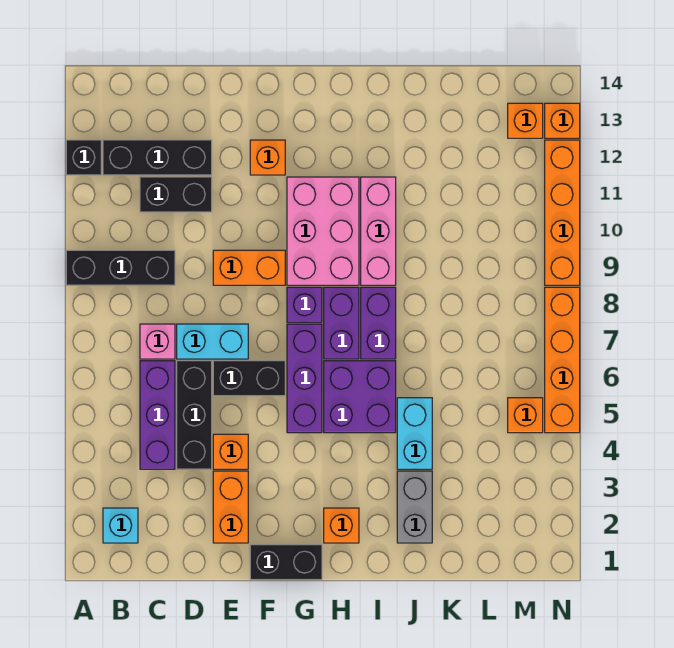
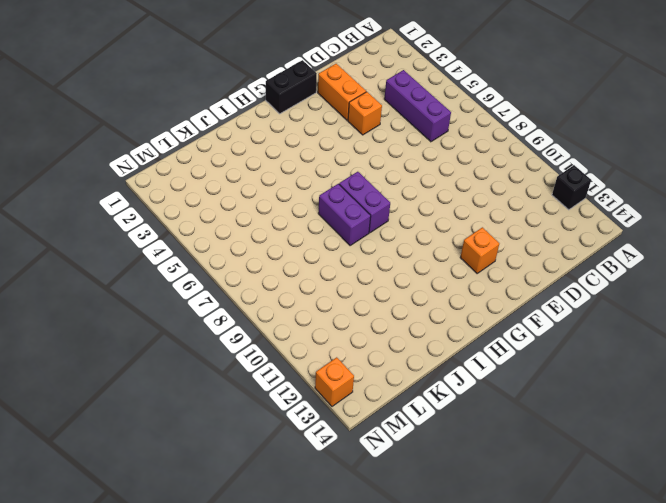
none -> black brick A9:C9 level 1
none -> cyan brick B2 level 1
none -> black brick B12:D12 level 1
none -> pink brick C7 level 1

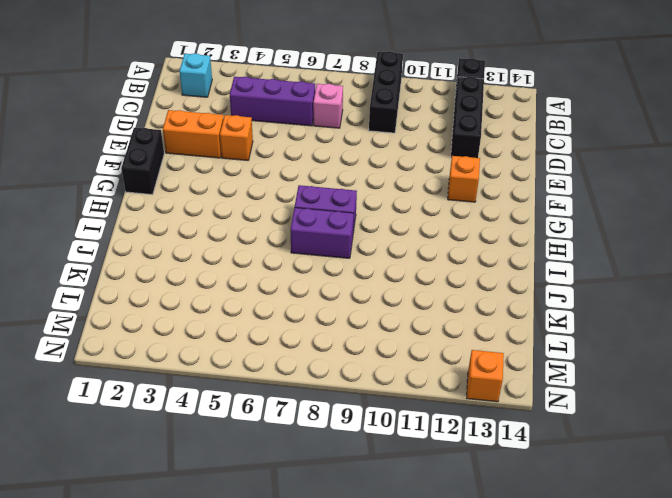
none -> black brick C11:D11 level 1
none -> black brick D4:D6 level 1
none -> cyan brick D7:E7 level 1
none -> black brick E6:F6 level 1

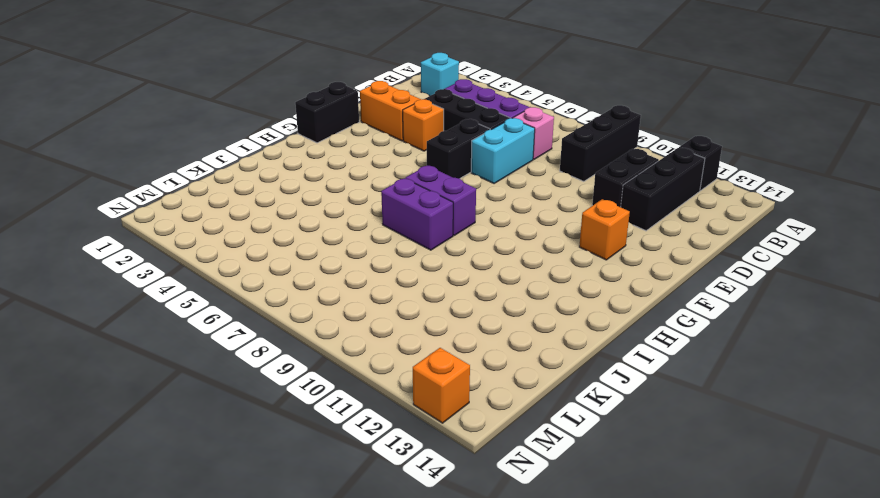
none -> orange brick E9:F9 level 1
none -> purple brick G5:G7 level 1
none -> purple brick G8 level 1
none -> pink brick G9:H11 level 1

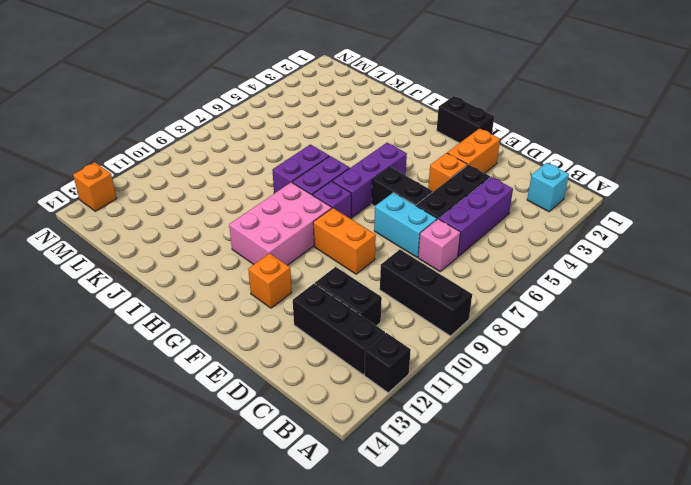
none -> orange brick H2 level 1
none -> purple brick H5:I6 level 1
none -> pink brick I9:I11 level 1
none -> grey brick J2:J3 level 1

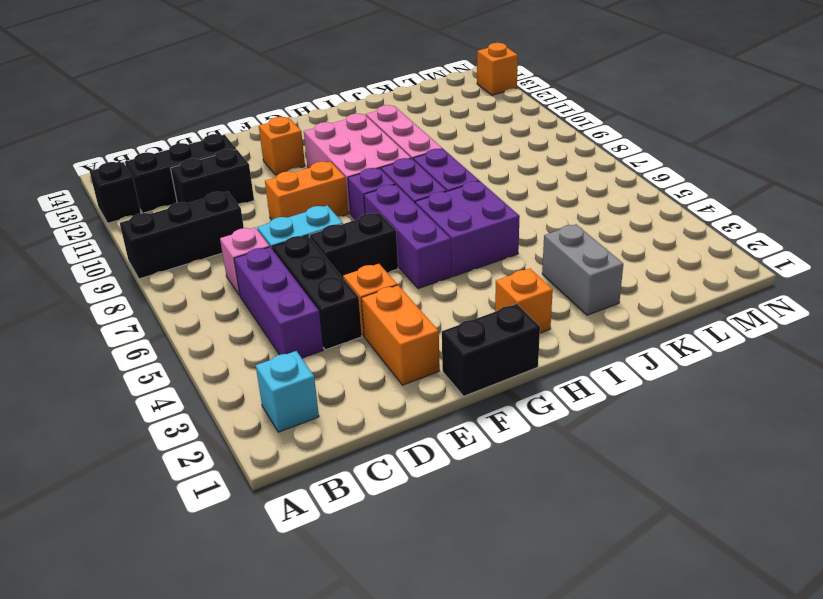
none -> cyan brick J4:J5 level 1
none -> orange brick M5 level 1
none -> orange brick M13 level 1
none -> orange brick N5:N8 level 1

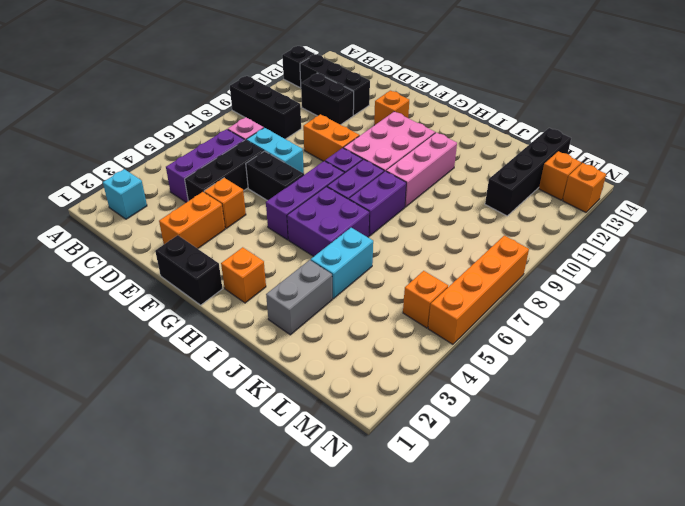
black brick L11:L14 level 1 -> none
none -> orange brick N9:N12 level 1

